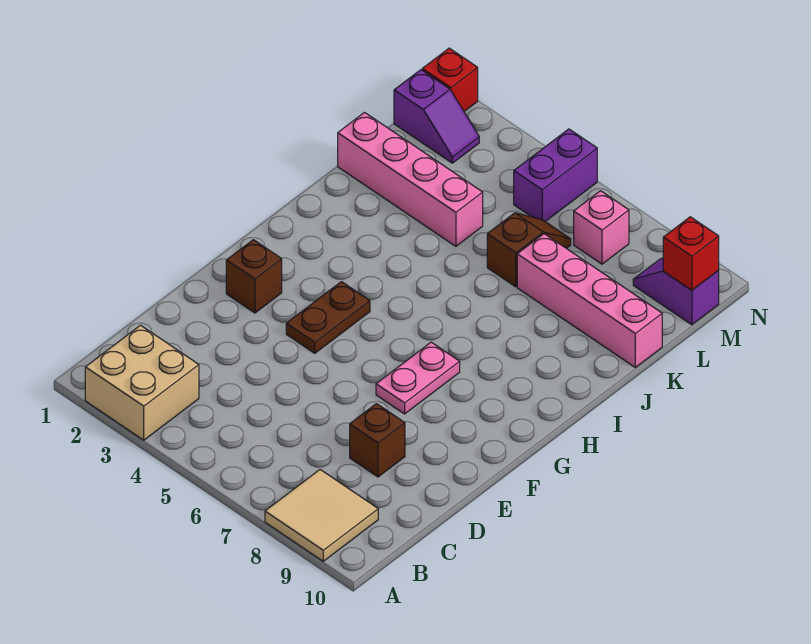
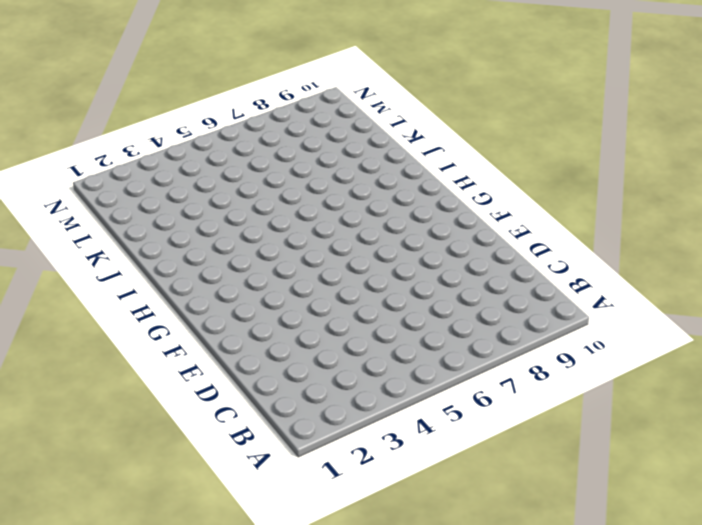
none -> tan brick A2:B3 level 1
none -> tan tile A8:B9 level 1
none -> brown brick D8 level 1

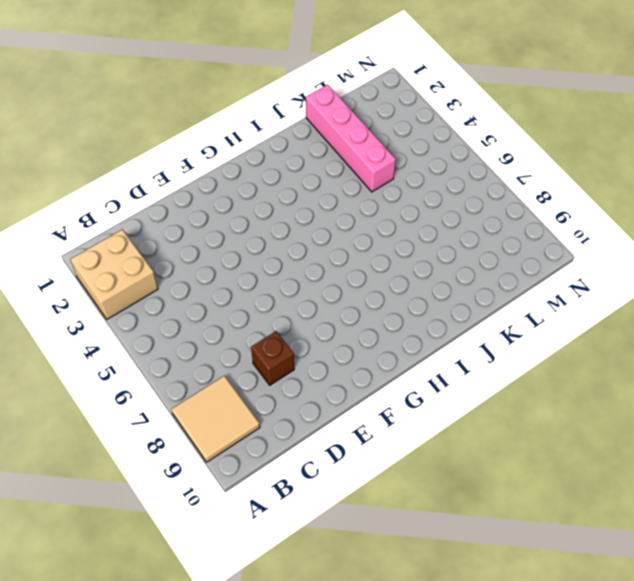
none -> brown brick F2 level 1
none -> brown plate F4:G4 level 1
none -> pink plate F7:G7 level 1

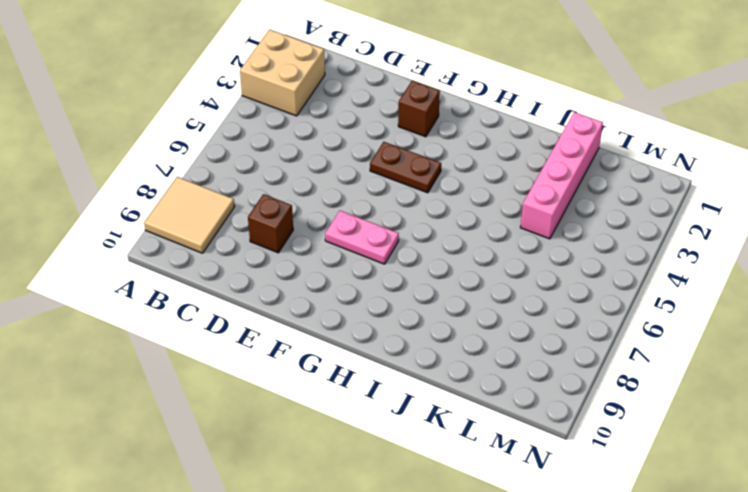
none -> brown slope K6:L6 level 1 top K
none -> pink brick K7:K10 level 1
none -> purple slope M1:M2 level 1 top 1

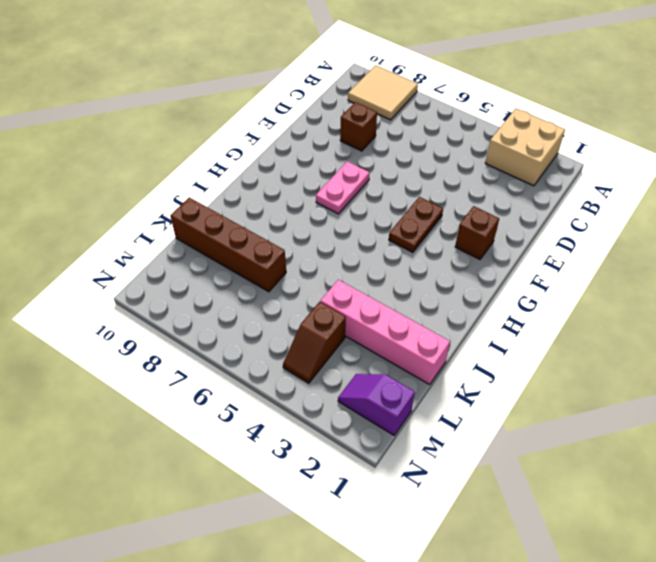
brown brick K7:K10 level 1 -> pink brick K7:K10 level 1
brown slope L4:M4 level 1 top L -> brown slope K6:L6 level 1 top K
none -> purple brick M5:N5 level 1
none -> pink brick M7 level 1
none -> purple slope M9:M10 level 1 top 10

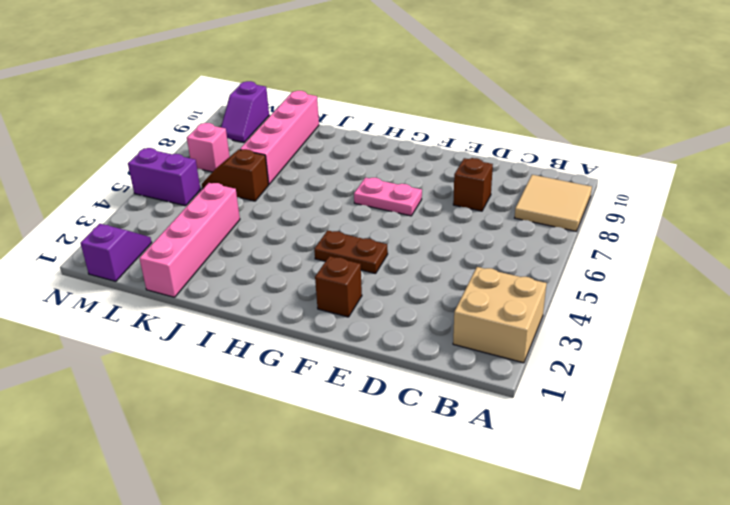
none -> red brick N1 level 1
none -> red brick M10 level 2

